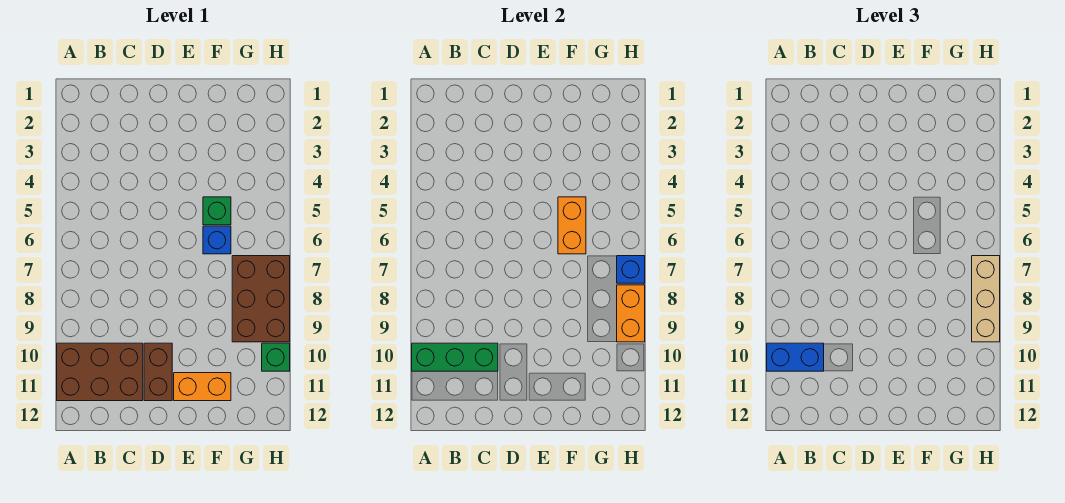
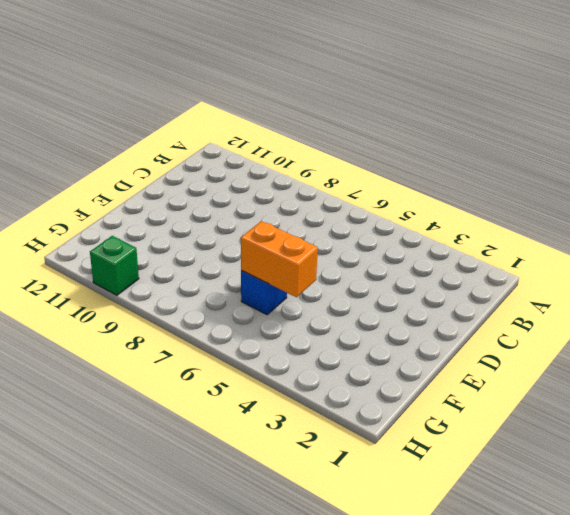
none -> brown brick A10:C11 level 1
none -> brown brick D10:D11 level 1
none -> orange brick E11:F11 level 1

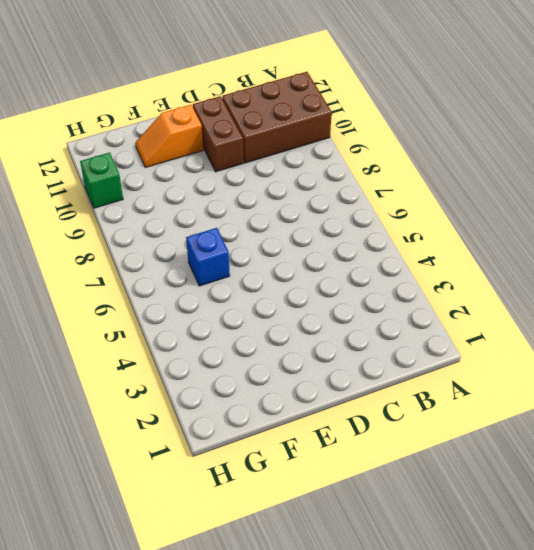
orange slope E11:F11 level 1 top E -> orange brick E11:F11 level 1
none -> green brick F5 level 1
none -> brown brick G7:H9 level 1
none -> green brick A10:C10 level 2

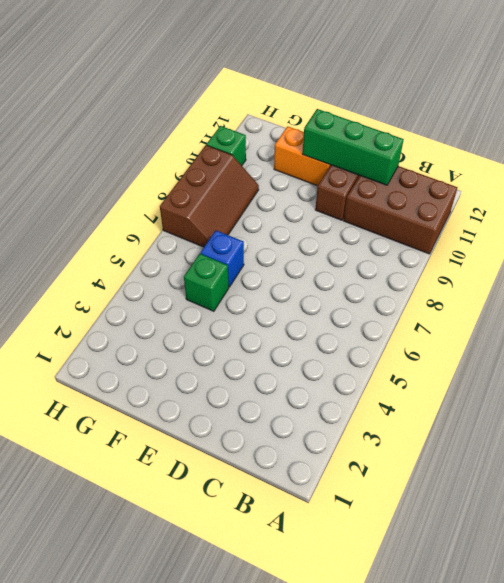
green brick C11:E11 level 2 -> green brick A10:C10 level 2
brown slope G7:H9 level 1 top H -> brown brick G7:H9 level 1
none -> orange brick F5:F6 level 2
none -> blue brick H7 level 2
none -> orange brick H8:H9 level 2

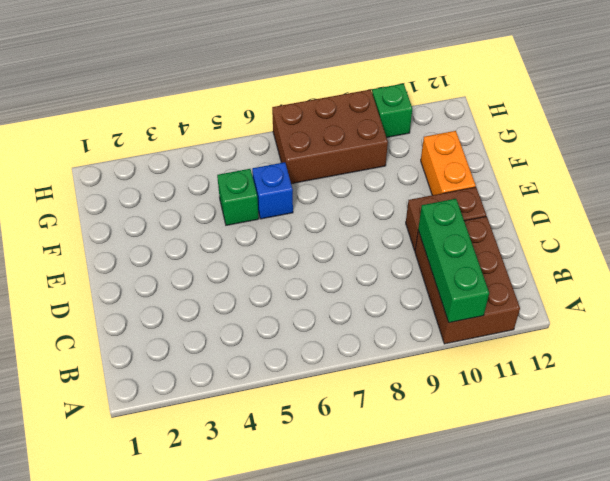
none -> orange brick F5:F6 level 2
none -> blue brick H7 level 2
none -> orange brick H8:H9 level 2

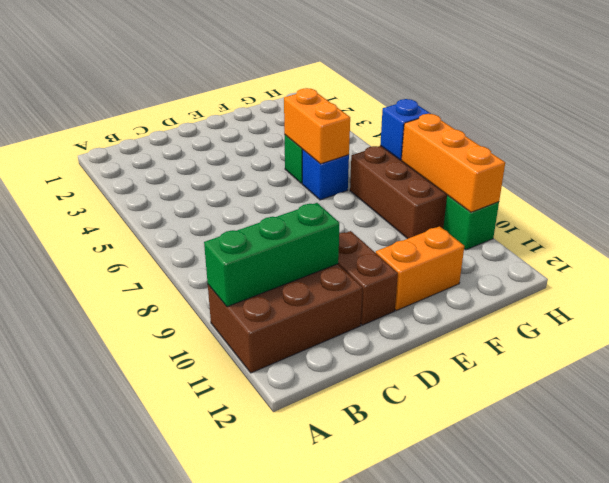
orange brick H8:H10 level 2 -> orange brick H8:H9 level 2
none -> blue brick A10:B10 level 3
none -> tan brick H7:H9 level 3

